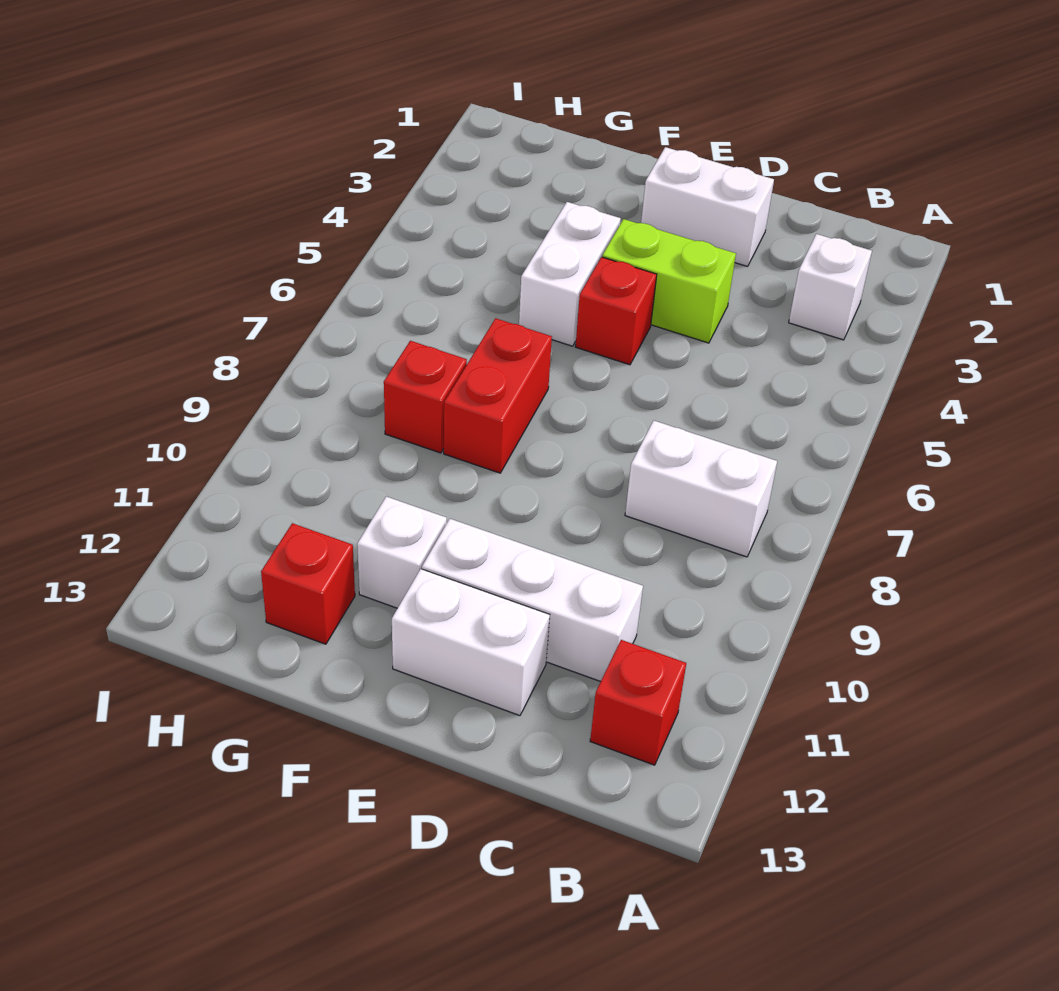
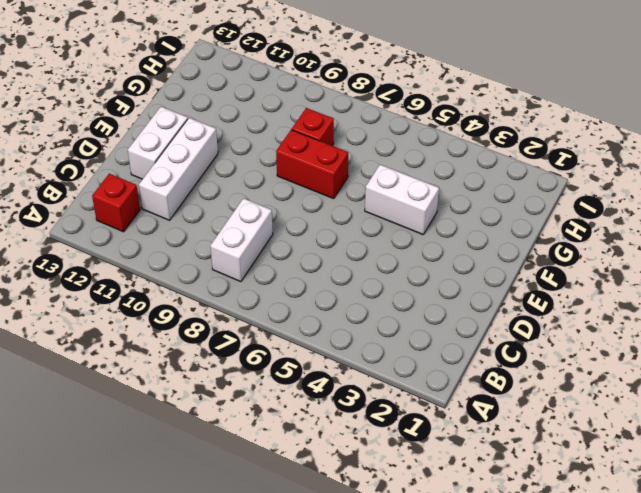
none -> white brick B3 level 1
none -> white brick D2:E2 level 1
none -> lime brick D4:E4 level 1

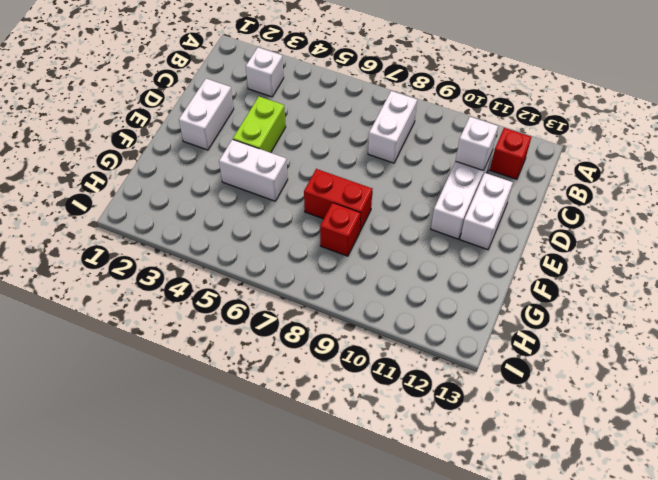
white brick C11 level 2 -> white brick F11 level 1
none -> red brick E5 level 1
none -> red brick G12 level 1

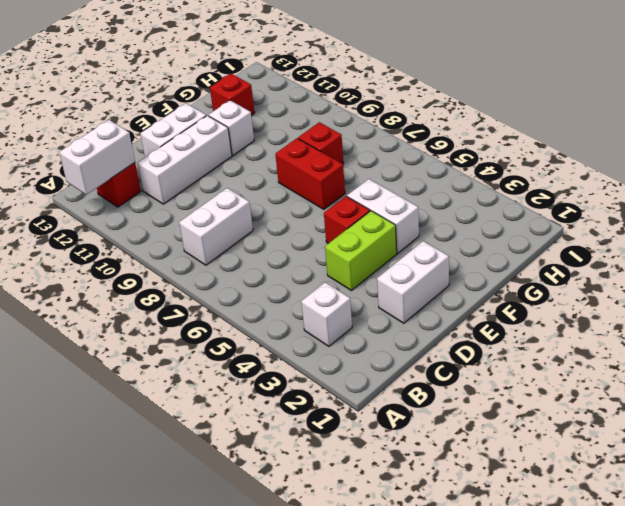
white brick A12:B12 level 2 -> none

